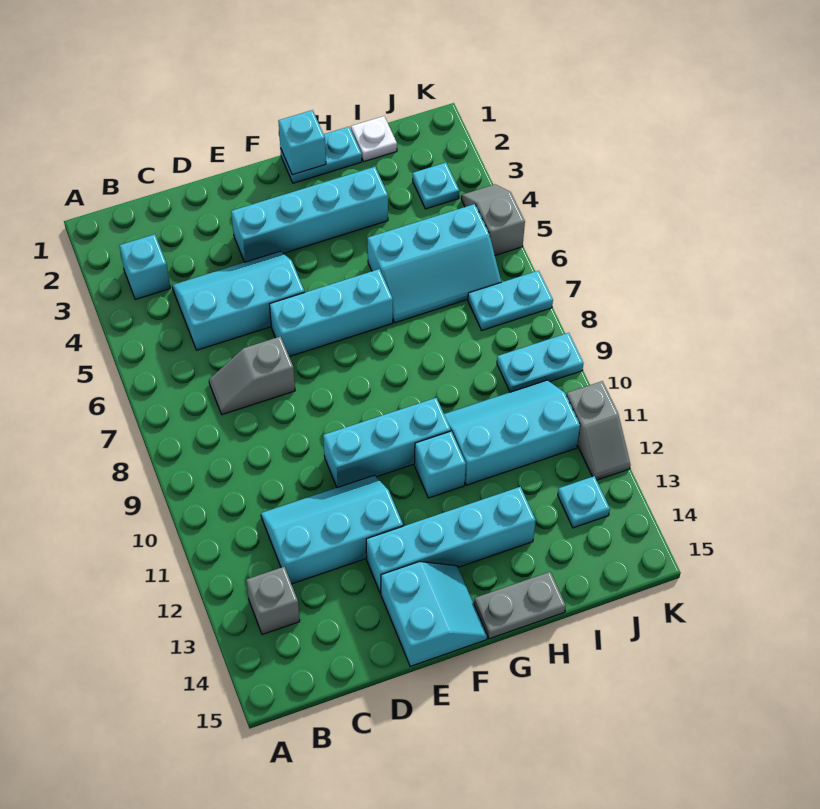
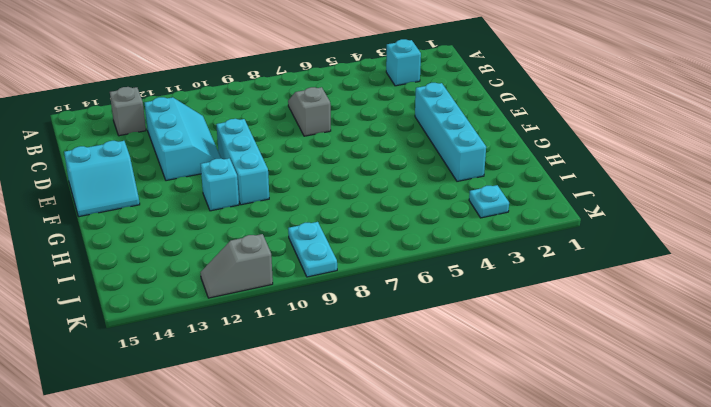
none -> cyan slope C4:E5 level 1 top 5
none -> cyan brick E6:G6 level 1
none -> cyan brick E13:H13 level 1

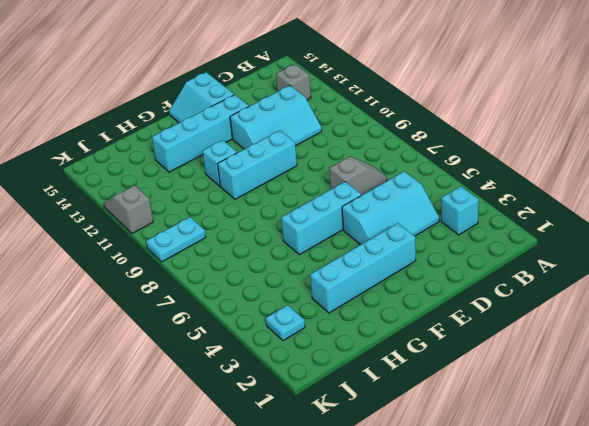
none -> cyan plate G1:H1 level 1
none -> grey plate G15:H15 level 1
none -> cyan slope H5:J6 level 1 top 5

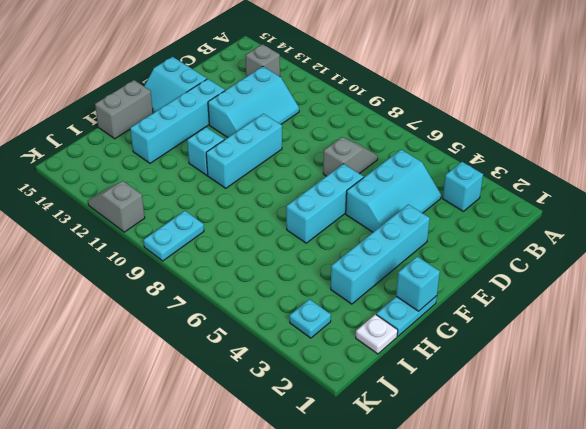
grey brick G15:H15 level 1 -> grey plate G15:H15 level 1
none -> cyan slope H5:J6 level 1 top 5
none -> cyan slope H10:J11 level 1 top 11
none -> cyan plate J7:K7 level 1

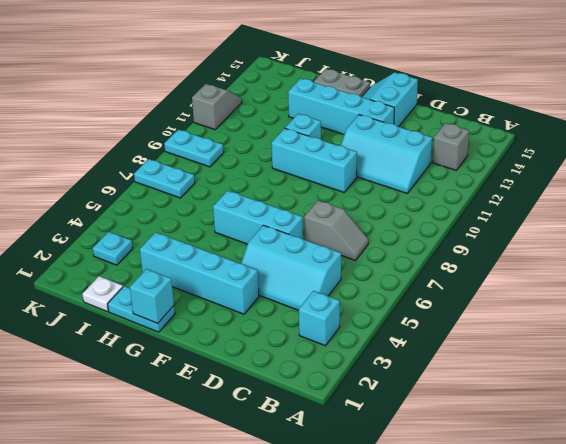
none -> cyan slope H5:J6 level 1 top 5
none -> cyan slope H10:J11 level 1 top 11
none -> cyan plate J13 level 1

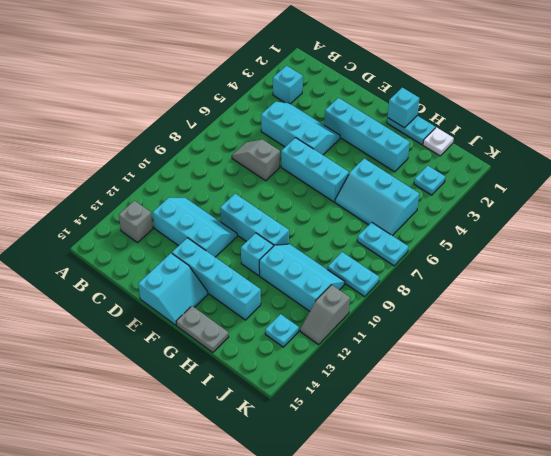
none -> grey slope K4:K5 level 1 top 5

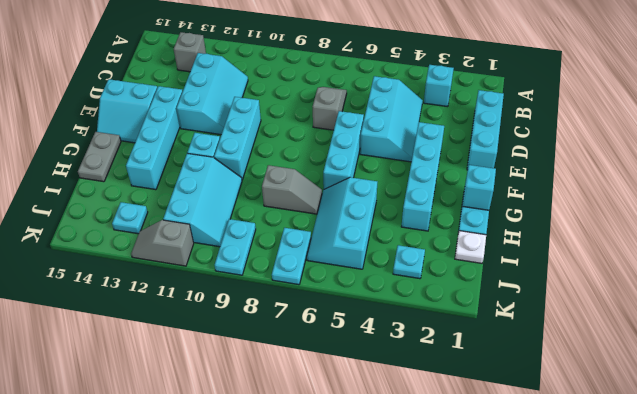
cyan brick C1:E1 level 1 -> none
grey slope H7:H8 level 1 top 8 -> grey slope K4:K5 level 1 top 5

